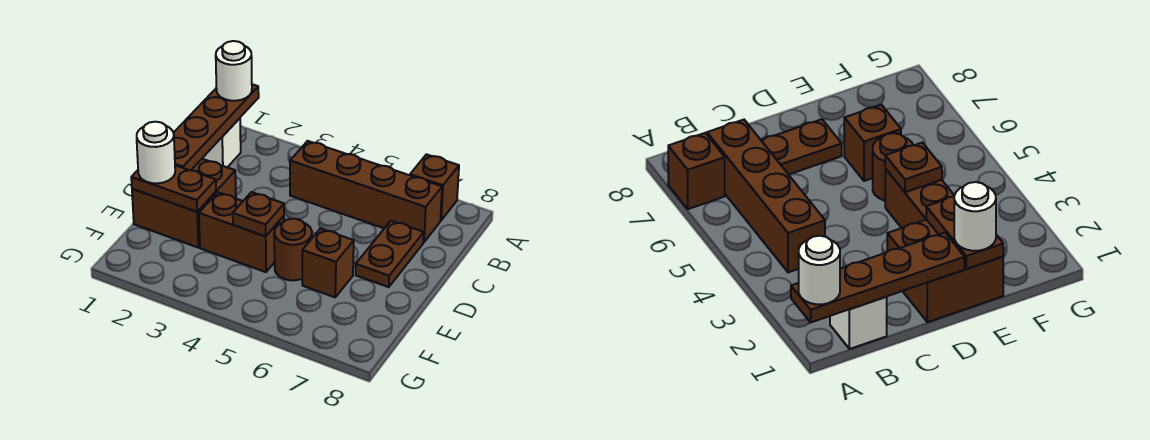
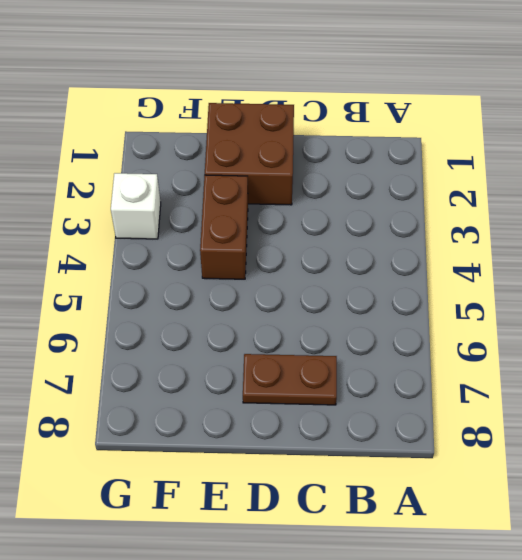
white brick G3 level 1 -> white brick B1 level 1
none -> brown brick A7 level 1
none -> brown brick B4:B7 level 1
none -> brown round brick E5 level 1

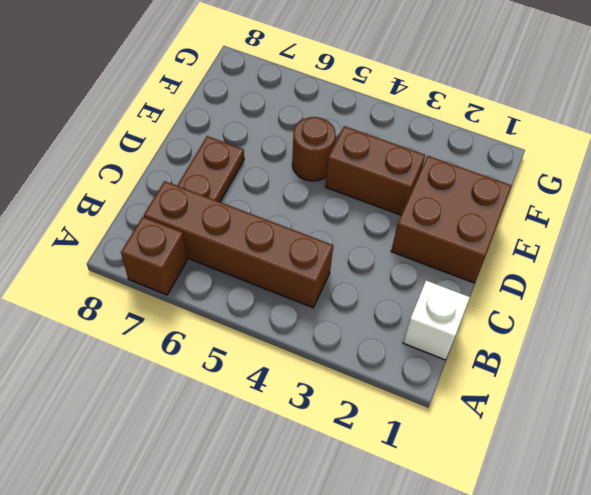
none -> brown brick E6 level 1
none -> brown plate A1:D1 level 2
none -> brown plate E1:E2 level 2

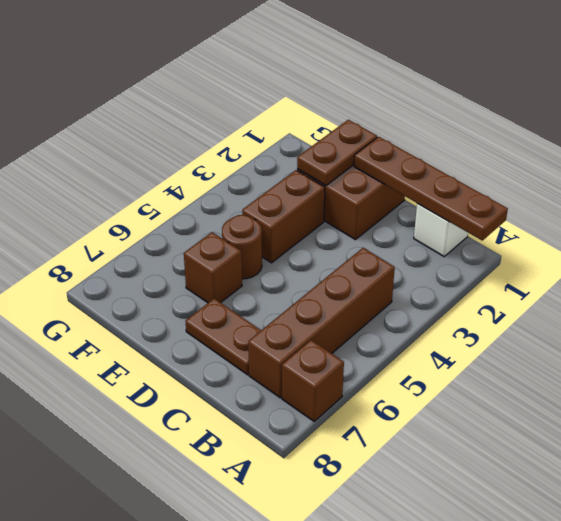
none -> brown plate E4 level 2
none -> white round brick A1 level 3
none -> white round brick E1 level 3

